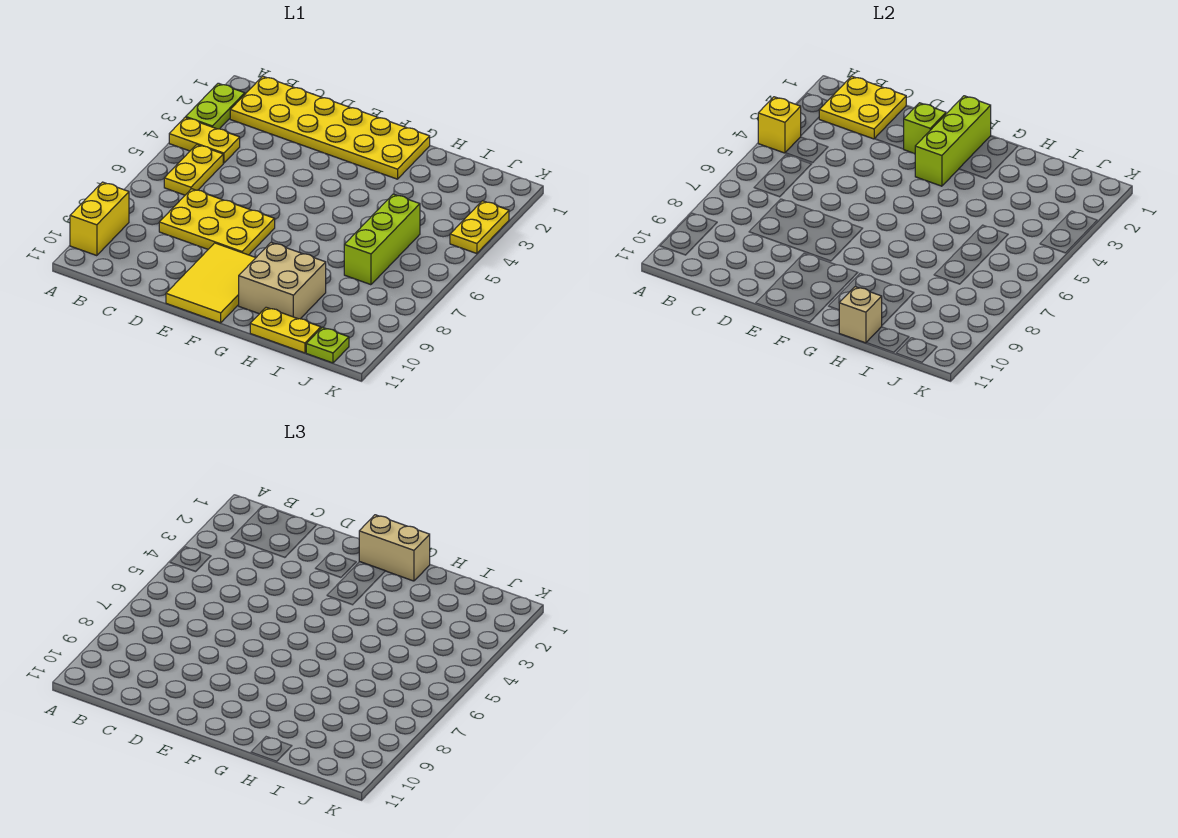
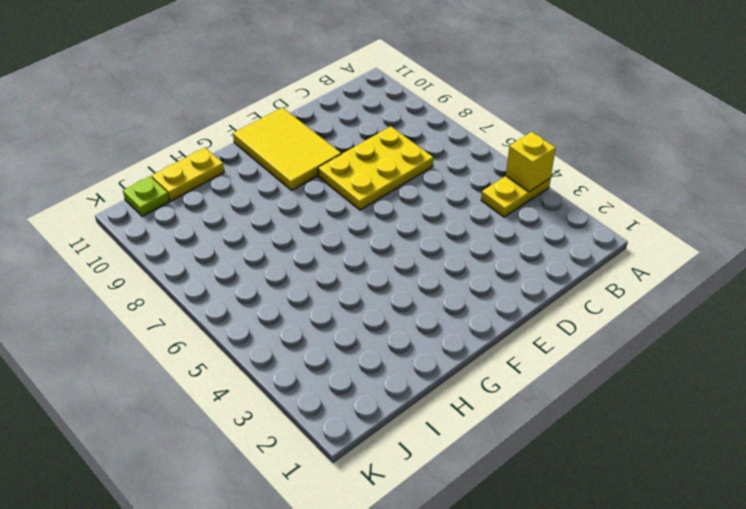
none -> lime plate A2:A3 level 1
none -> yellow brick A9:A10 level 1
none -> yellow plate B1:G2 level 1

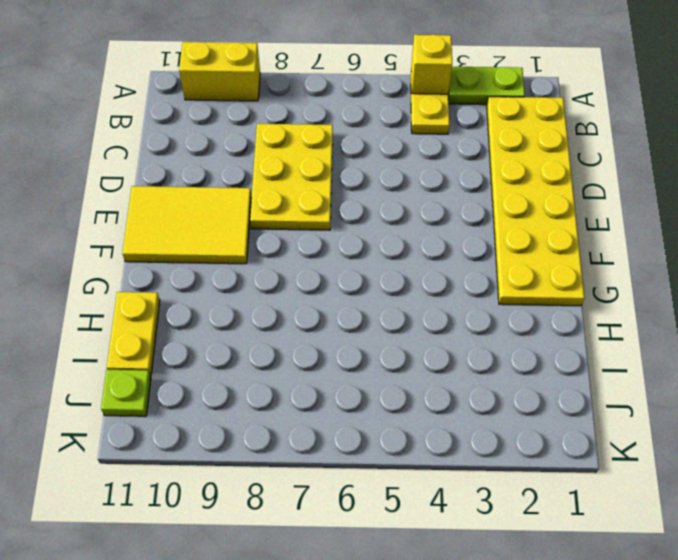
none -> yellow plate B5:B6 level 1
none -> tan brick G9:H10 level 1
none -> lime brick I5:I7 level 1

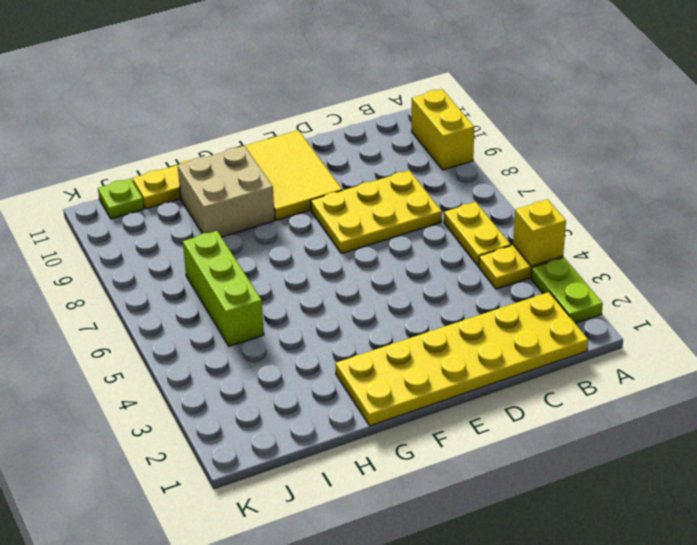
none -> yellow plate K3:K4 level 1
none -> yellow plate B1:C2 level 2
none -> lime brick E2 level 2

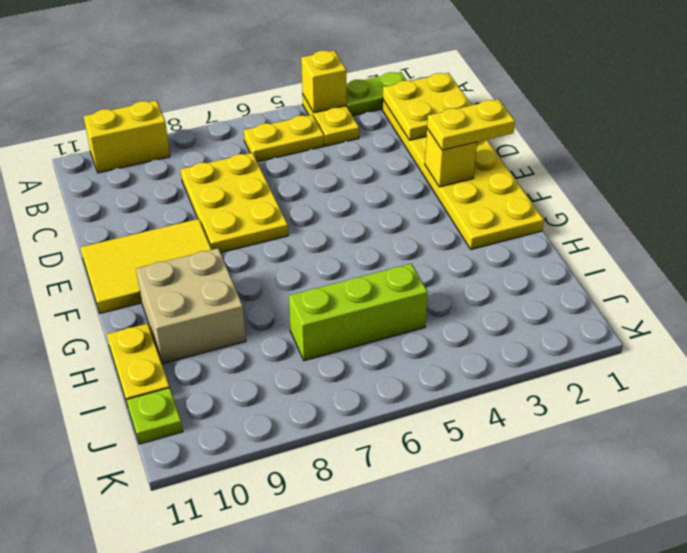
yellow plate E1:E2 level 3 -> yellow plate K3:K4 level 1
yellow brick E2 level 2 -> lime brick E2 level 2
none -> lime brick F1:F3 level 2
none -> tan brick H11 level 2
none -> tan brick F1:G1 level 3

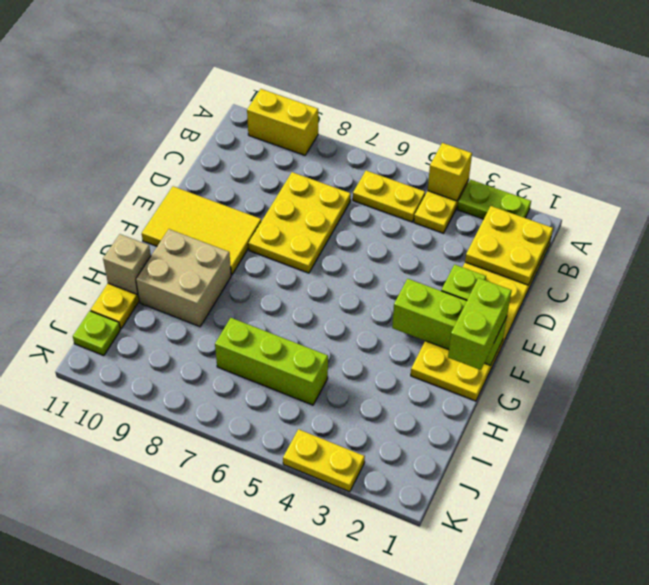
lime brick F1:G1 level 3 -> tan brick F1:G1 level 3

